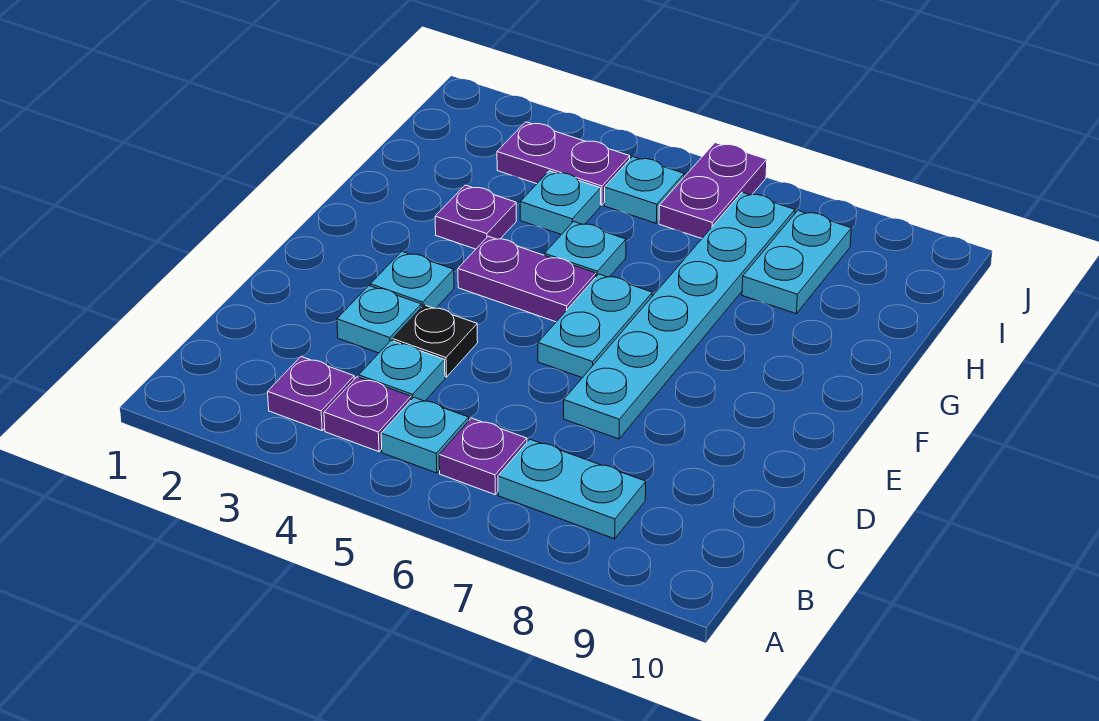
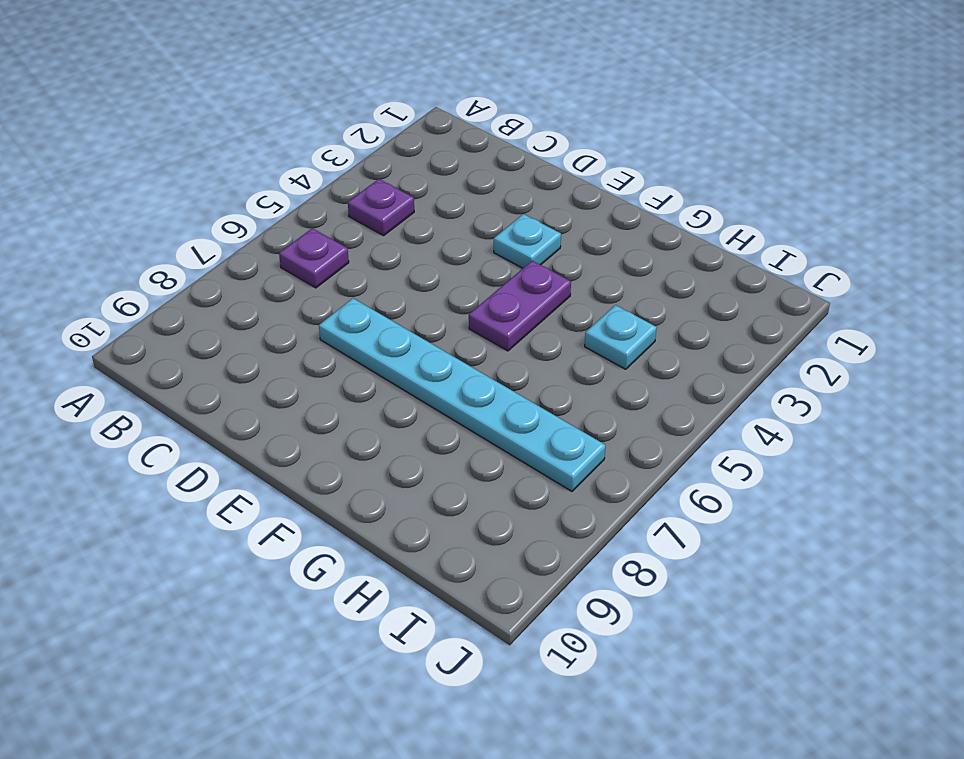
none -> purple plate B3 level 1
none -> cyan plate B5 level 1
none -> cyan plate B7:B8 level 1

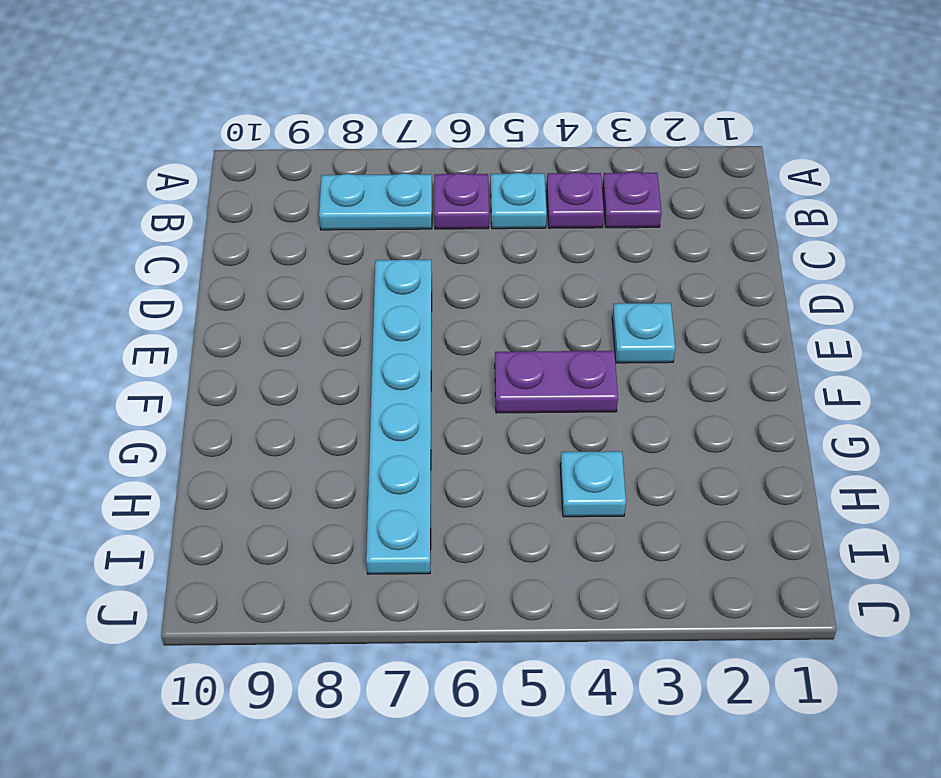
none -> cyan plate C4 level 1
none -> cyan plate D3 level 1
none -> black plate D4 level 1

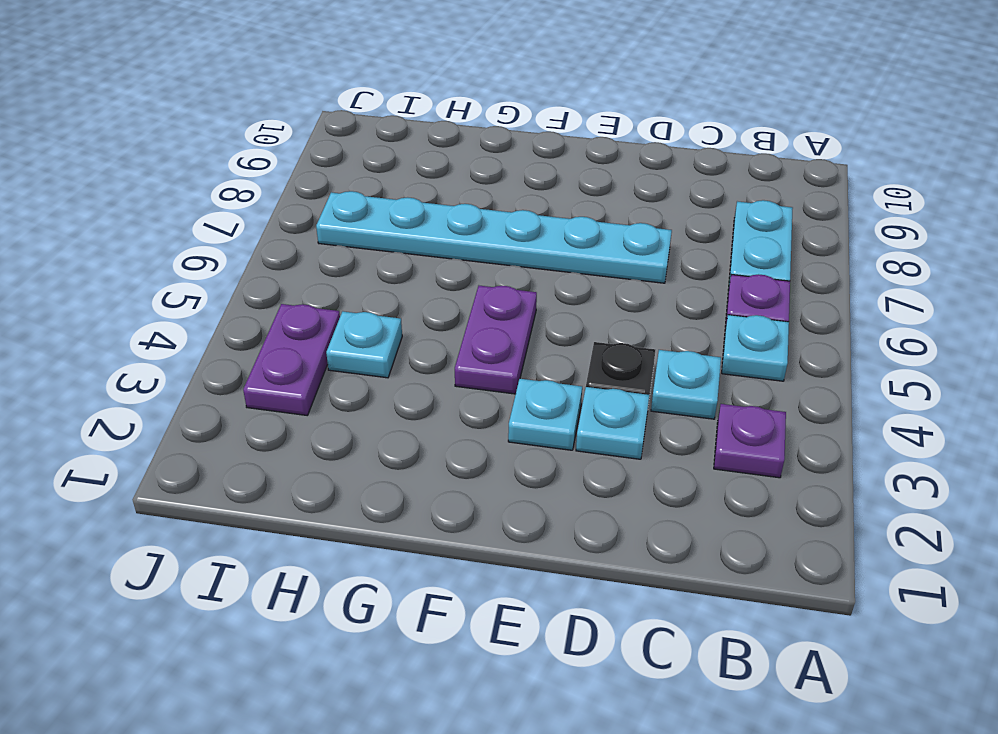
none -> purple plate B4 level 1
none -> cyan plate E6:F6 level 1
none -> purple plate G3 level 1

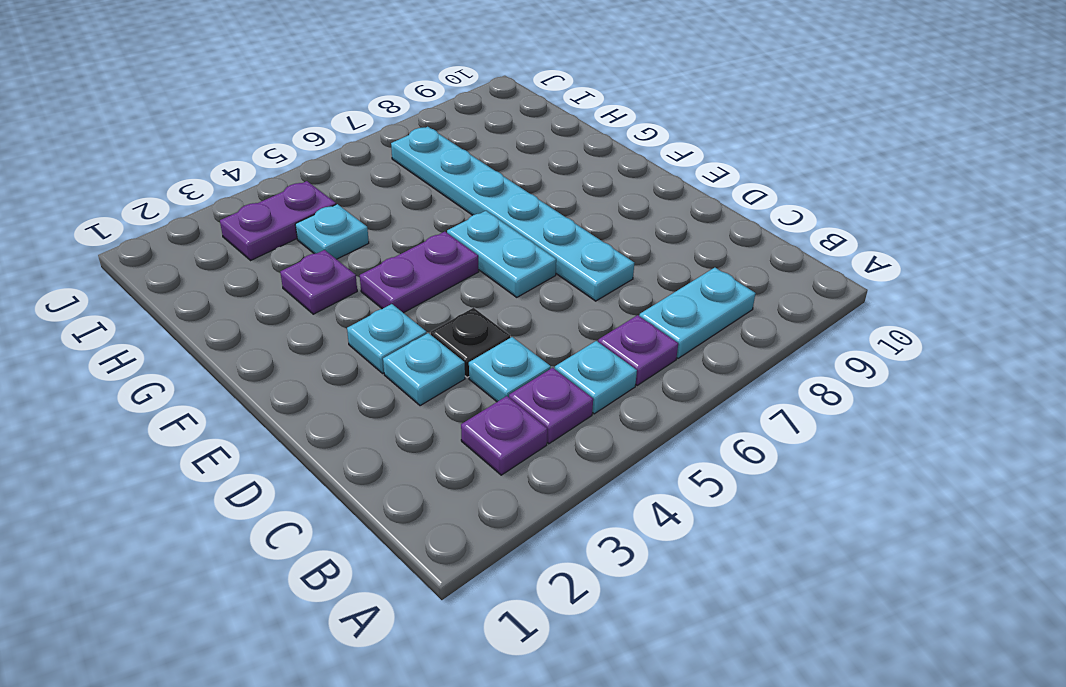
none -> cyan plate G5 level 1
none -> cyan plate H8:I8 level 1
none -> cyan plate I5 level 1

